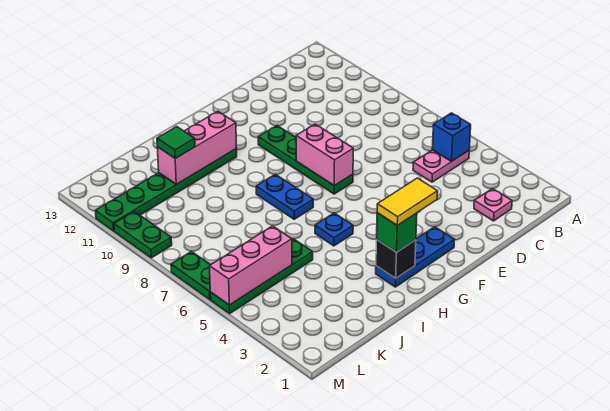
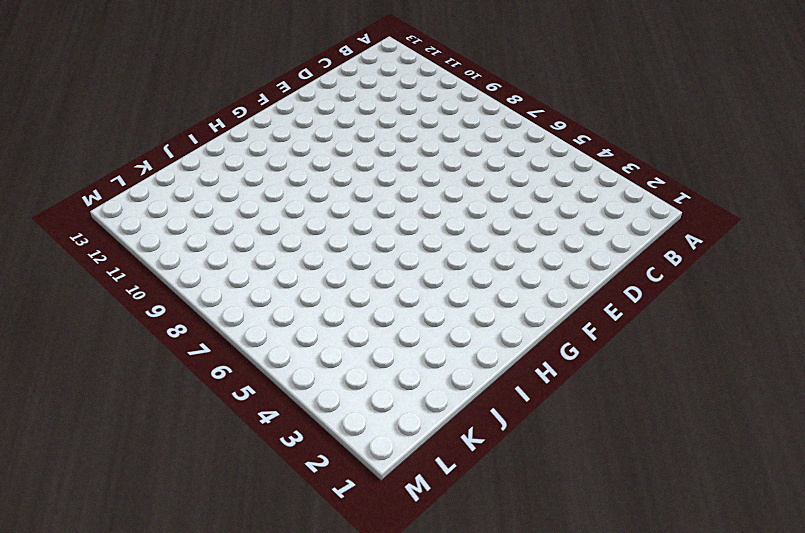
none -> pink plate B5:C5 level 1
none -> pink plate C2 level 1
none -> blue plate F2:H2 level 1

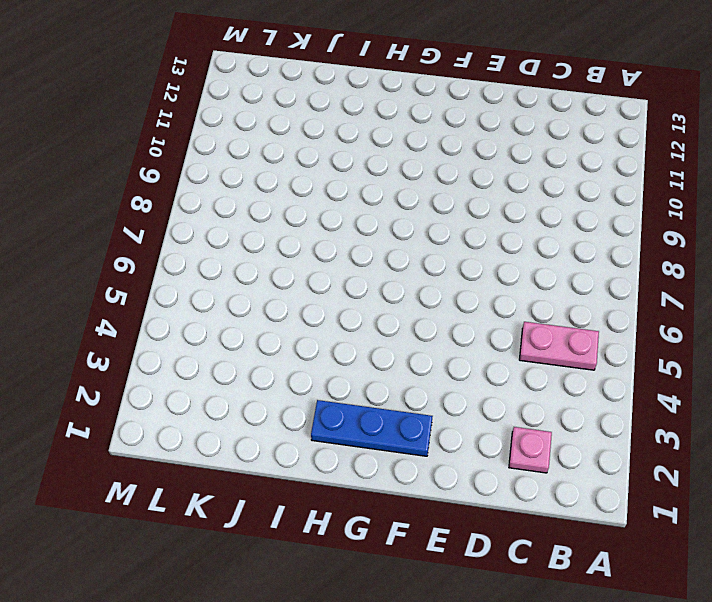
none -> green plate F7:F10 level 1
none -> blue plate H5 level 1
none -> blue plate H7:H8 level 1

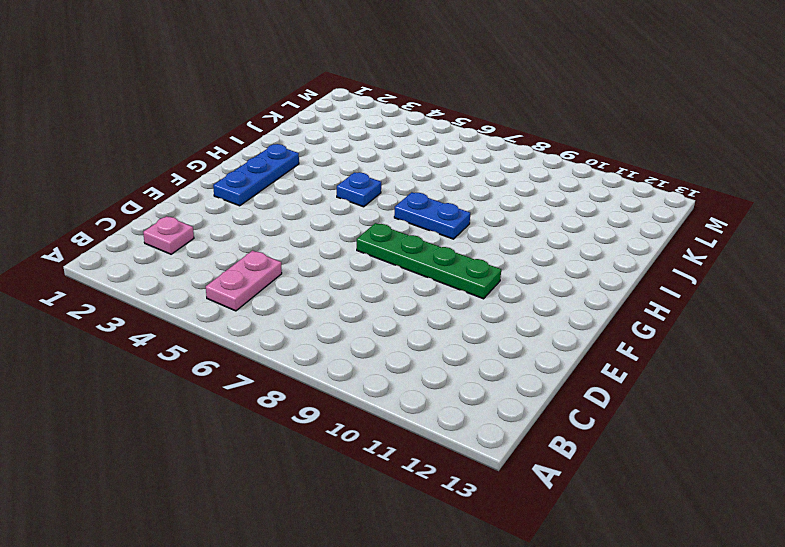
none -> green plate H11:M11 level 1
none -> green plate J5:M5 level 1
none -> green plate M6:M7 level 1

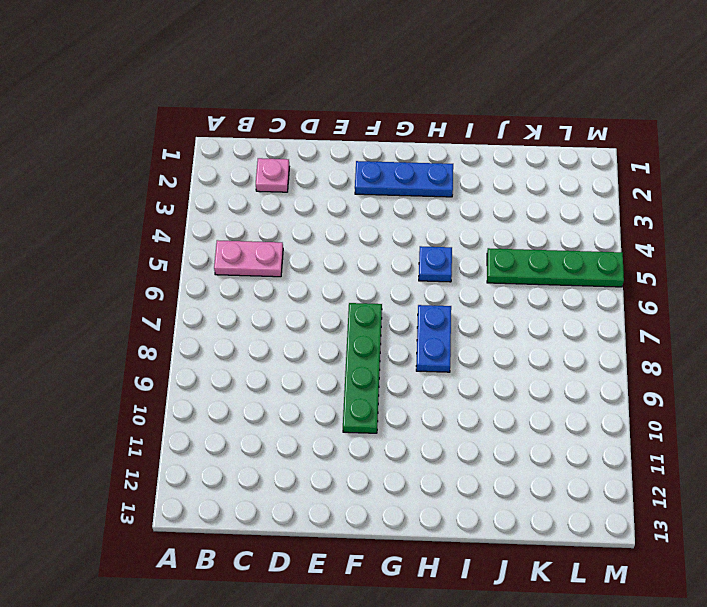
none -> green plate H11:M11 level 1
none -> green plate M6:M7 level 1
none -> green plate M9:M10 level 1

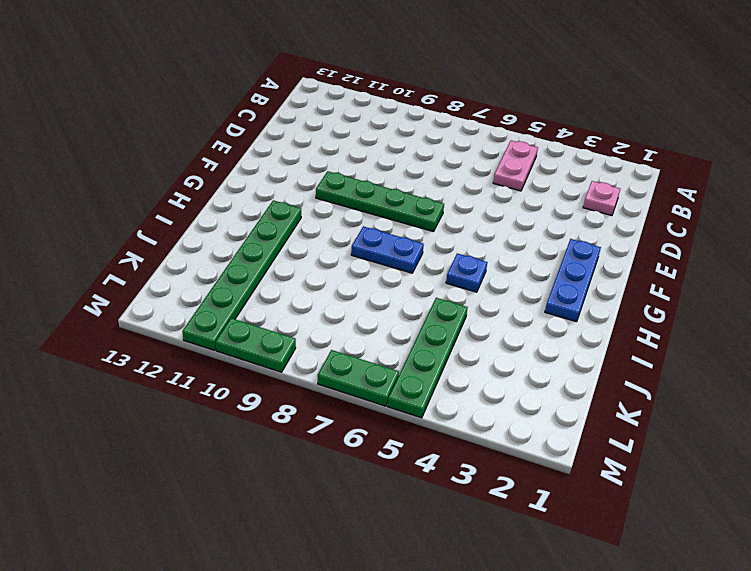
none -> blue brick B5 level 2
none -> pink brick F7:F8 level 2
none -> black brick H2 level 2

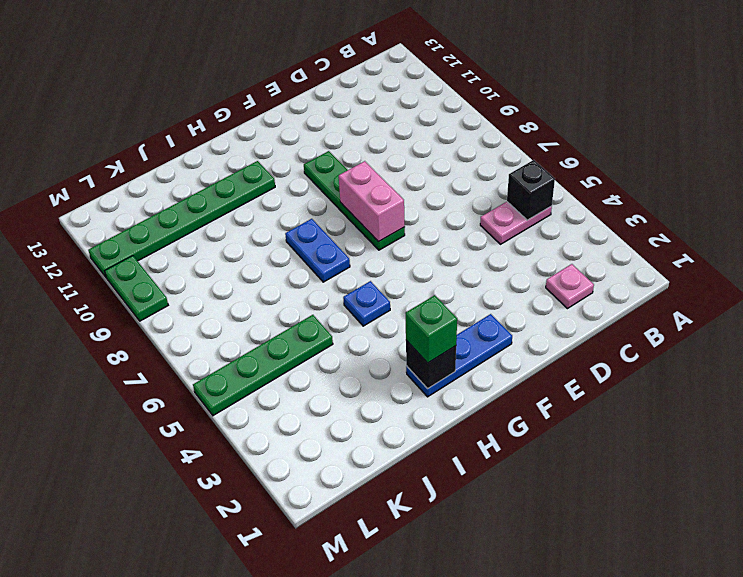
black brick B5 level 2 -> blue brick B5 level 2
none -> green plate M6:M7 level 1
none -> pink brick H11:J11 level 2
none -> pink brick K5:M5 level 2

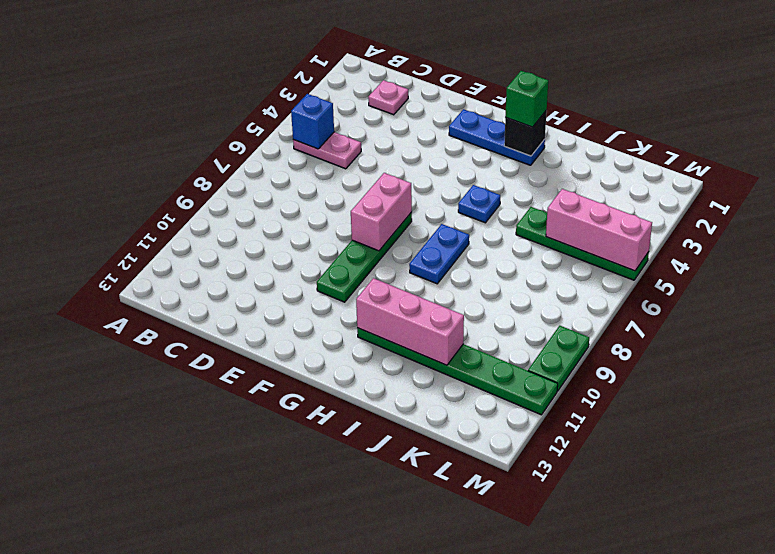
none -> green plate M6:M7 level 1
none -> green tile J11 level 3
none -> yellow tile G2:H2 level 4

